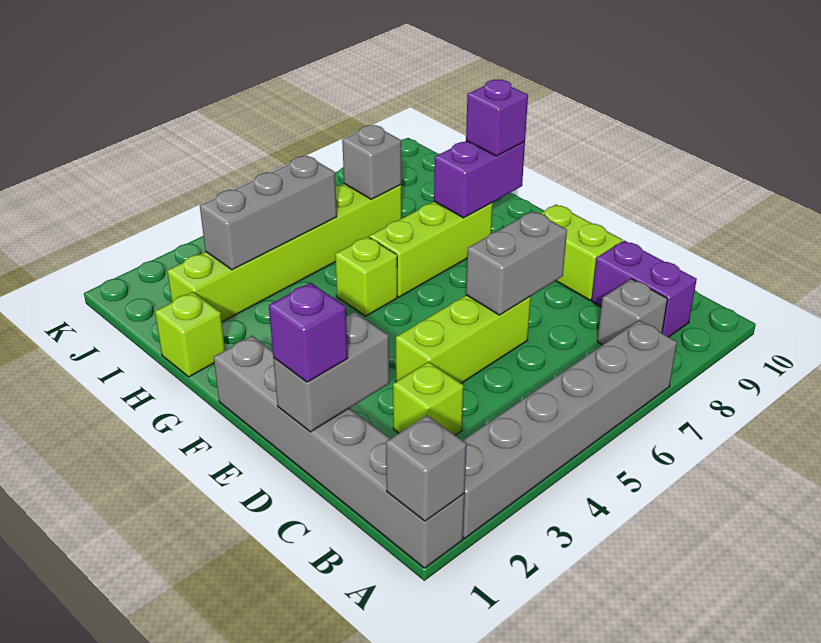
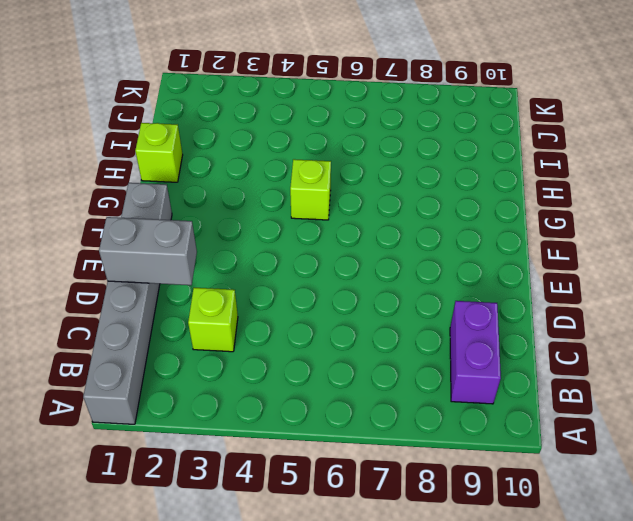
none -> grey brick A2:A7 level 1
none -> grey brick B8 level 1
none -> lime brick D4:D6 level 1

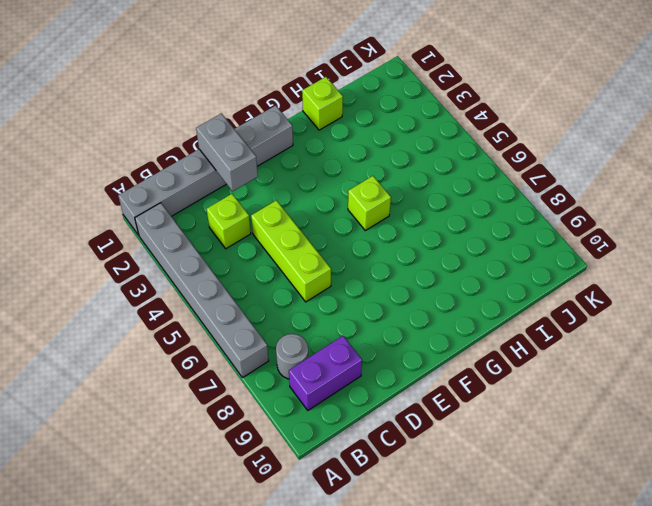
grey round brick B8 level 1 -> grey brick B8 level 1
none -> lime brick D9:E9 level 1
none -> lime brick G6:G8 level 1
none -> lime brick I2:I7 level 1

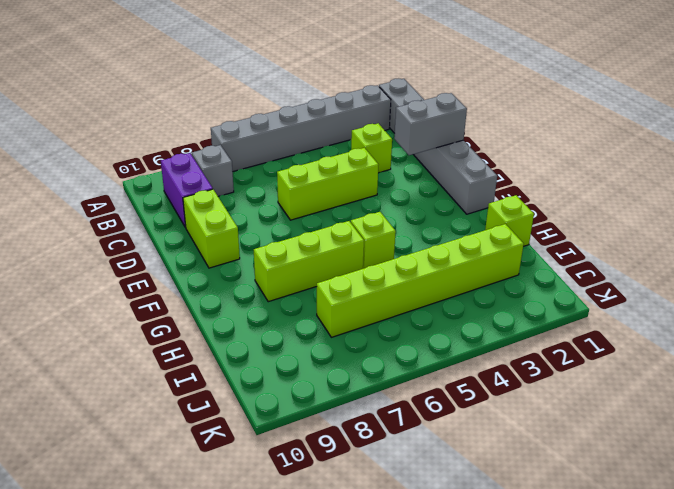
none -> grey brick A1 level 2
none -> grey brick D6:D7 level 2
none -> purple brick G8:G9 level 2

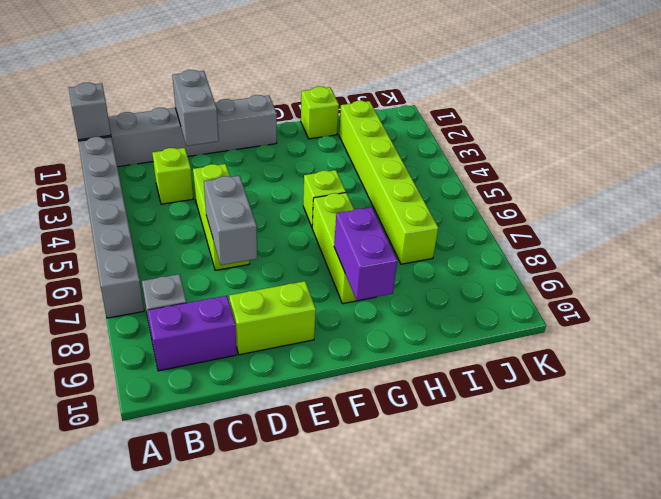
none -> grey brick I3:I5 level 2
none -> grey brick I7 level 2
none -> purple brick D1 level 3

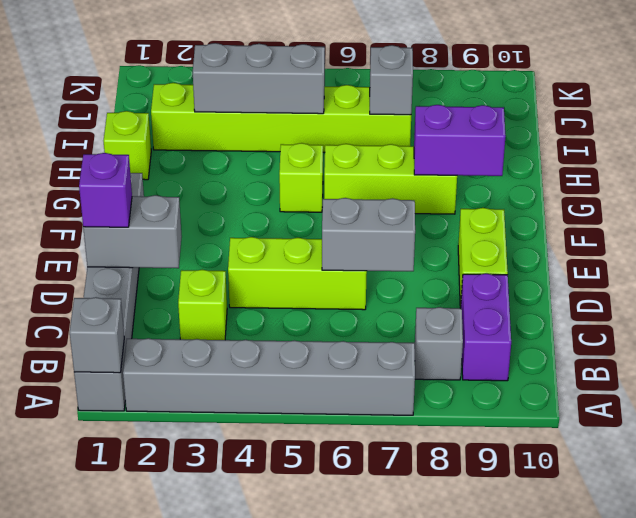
none -> purple brick G9 level 3

